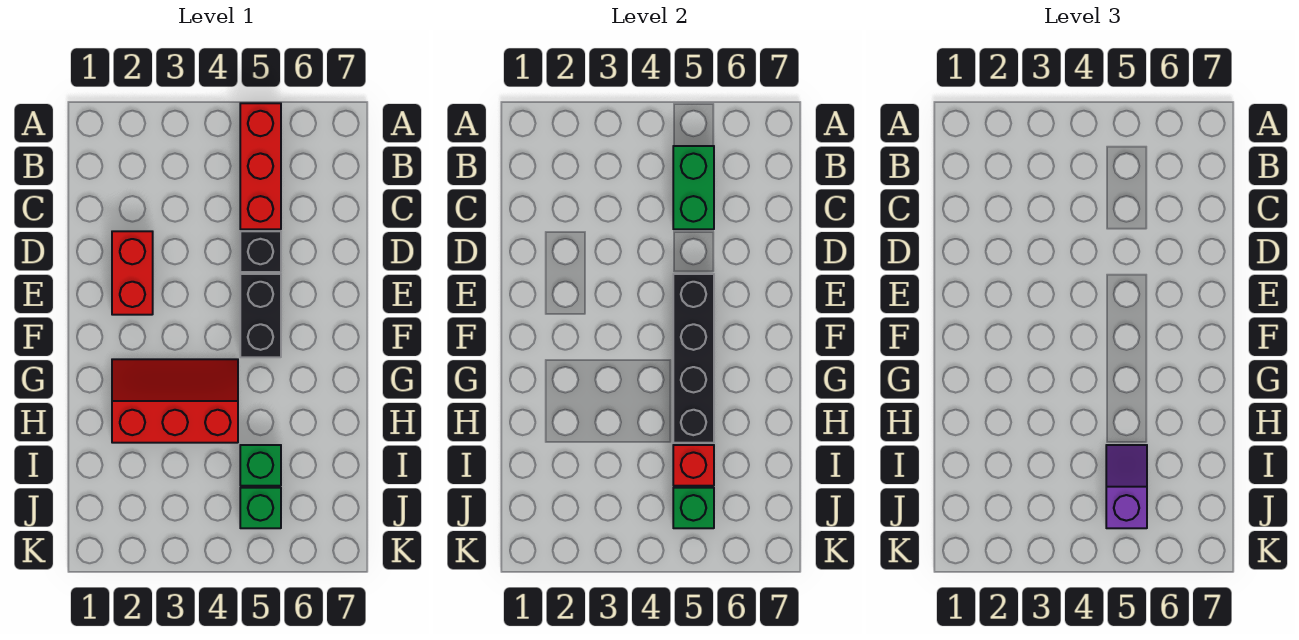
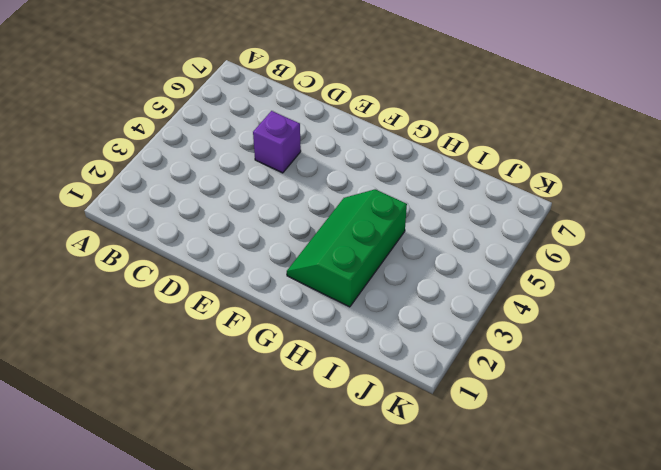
purple brick D5 level 1 -> black brick D5 level 1
green slope G2:H4 level 1 top H -> red slope G2:H4 level 1 top H
none -> red brick A5:C5 level 1
none -> red brick D2:E2 level 1
none -> black brick E5:F5 level 1

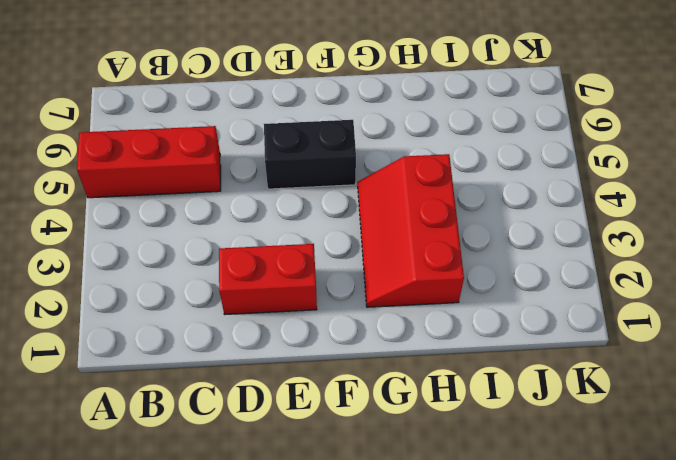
none -> black brick D5 level 1
none -> green brick I5 level 1
none -> green brick J5 level 1

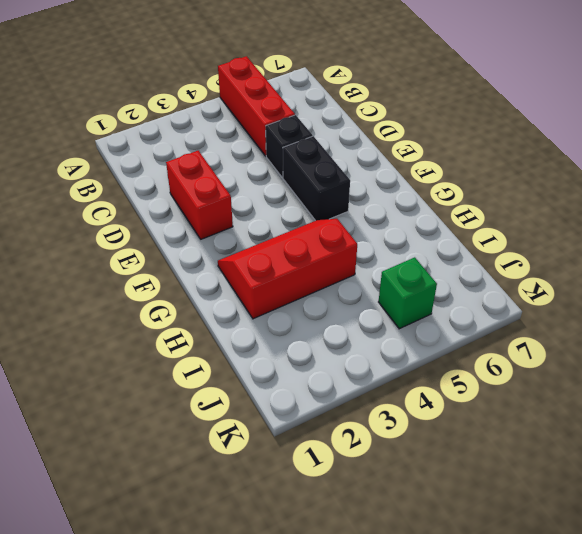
none -> green brick I5 level 1
none -> green brick B5:C5 level 2
none -> black brick E5:H5 level 2

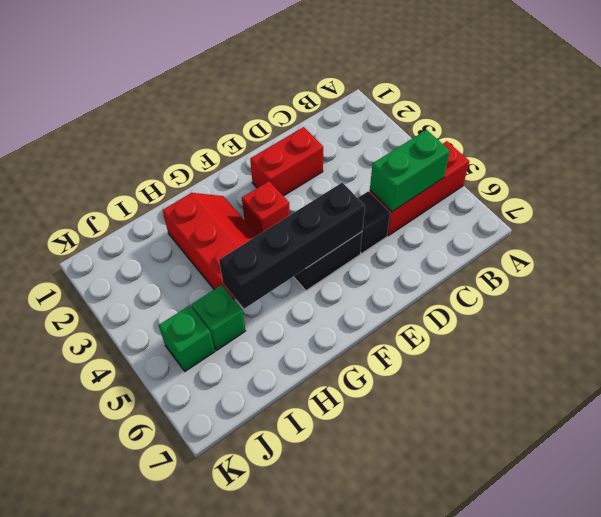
red brick F3 level 1 -> red brick I5 level 2
none -> green brick J5 level 2
none -> purple slope I5:J5 level 3 top J

